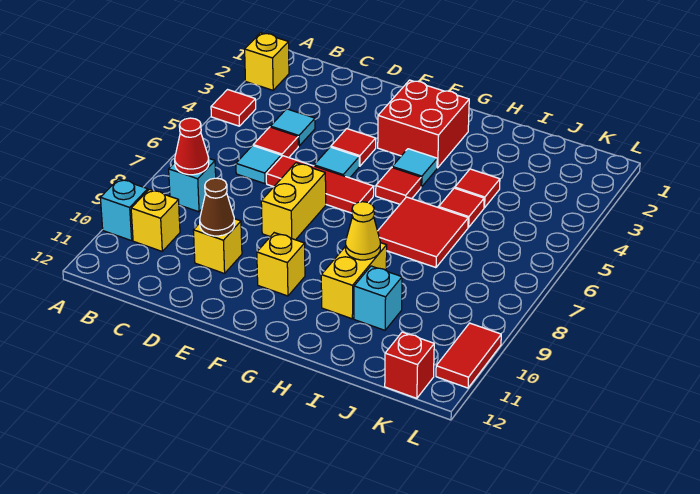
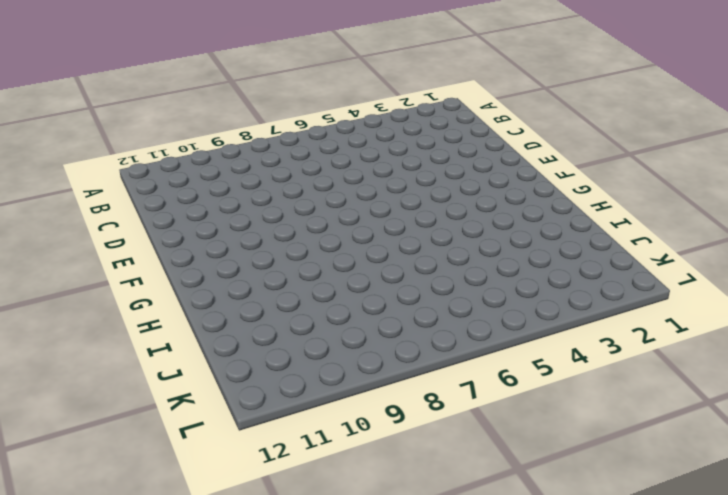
none -> yellow brick A2 level 1
none -> red tile A4 level 1
none -> cyan brick A10 level 1

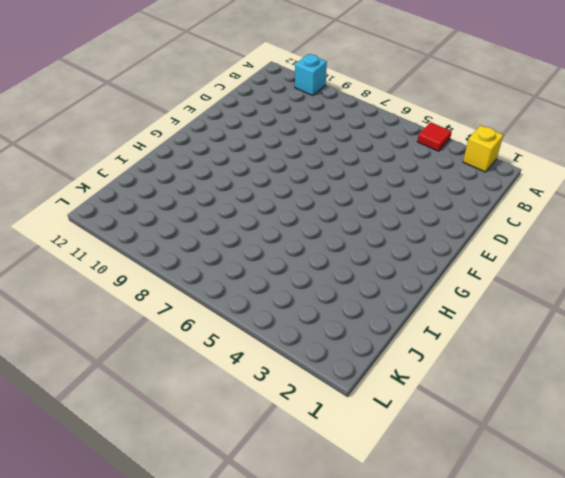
none -> cyan brick B8 level 1
none -> yellow brick B10 level 1
none -> cyan tile C4 level 1

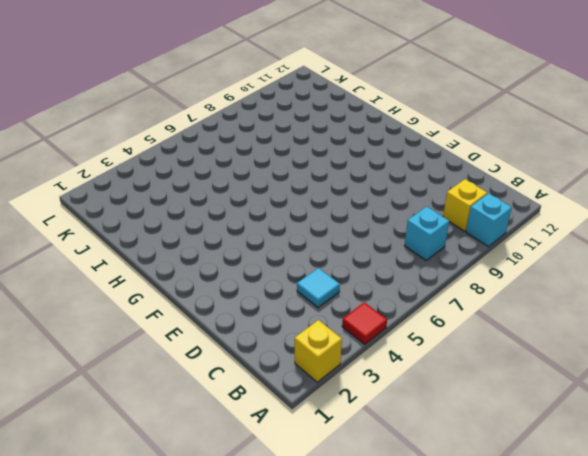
none -> red tile C5 level 1
none -> cyan tile C6 level 1
none -> red tile D6:F6 level 1

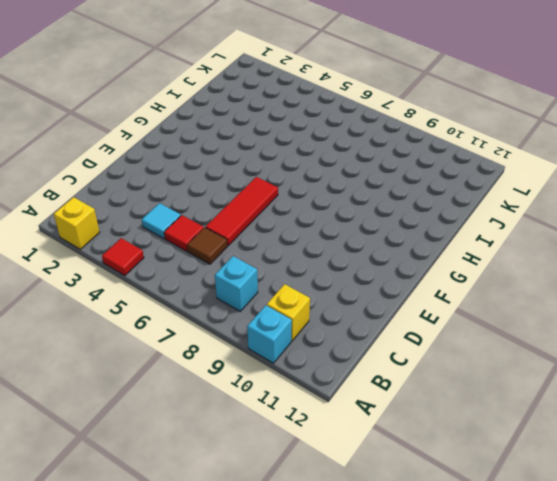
brown tile C6 level 1 -> cyan tile C6 level 1
none -> yellow brick D10 level 1
none -> red tile E4 level 1
none -> cyan tile E5 level 1

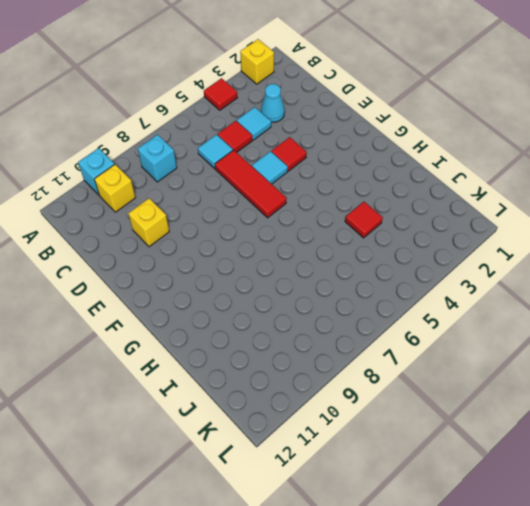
cyan cone C3 level 1 -> none
none -> yellow brick E7:E8 level 1
none -> red brick F2:G3 level 1
none -> yellow brick F10 level 1

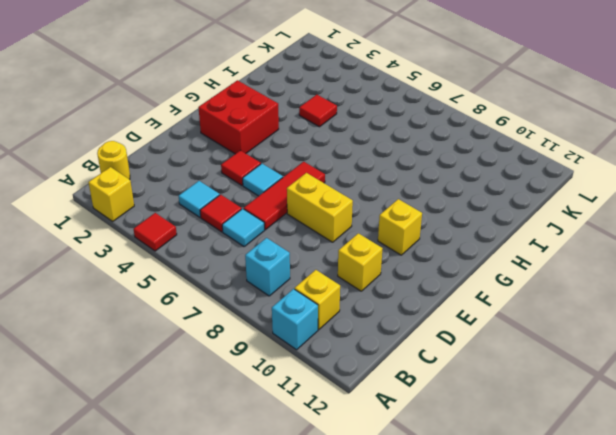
yellow round brick B1 level 1 -> none
none -> cyan tile G4 level 1
none -> red tile G5 level 1
none -> red tile H6:I7 level 1

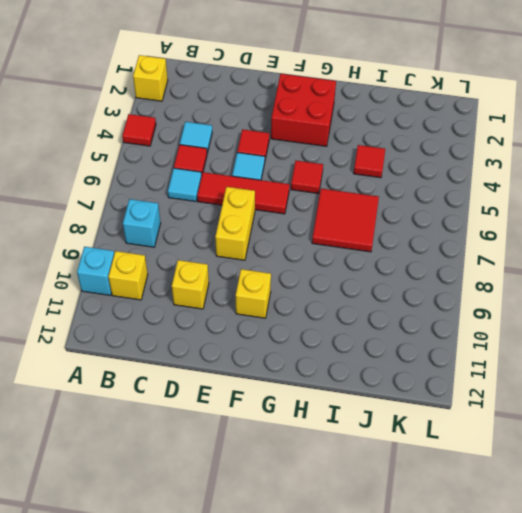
none -> cyan tile G4 level 1
none -> yellow brick H9:H10 level 1
none -> red tile I5 level 1

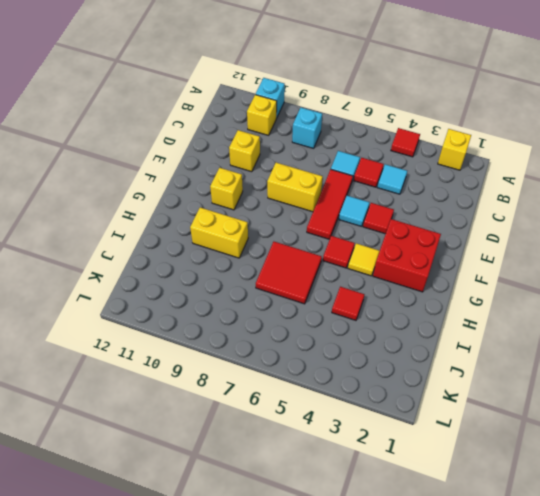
yellow tile G4 level 1 -> cyan tile G4 level 1
none -> red tile I5 level 1
none -> cyan brick I10 level 1
none -> red brick K12 level 1

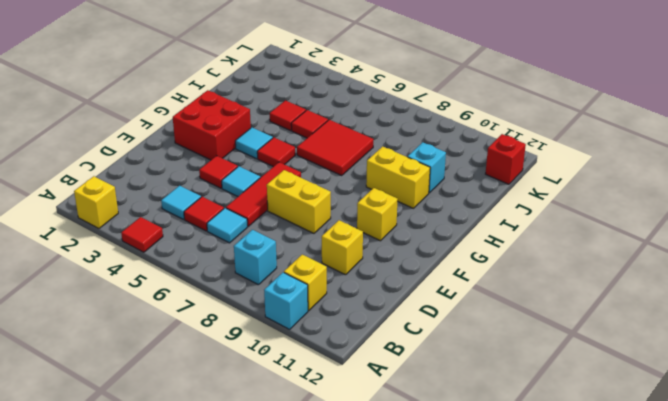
none -> red tile L10:L11 level 1
none -> red cone B8 level 2
none -> brown cone D10 level 2

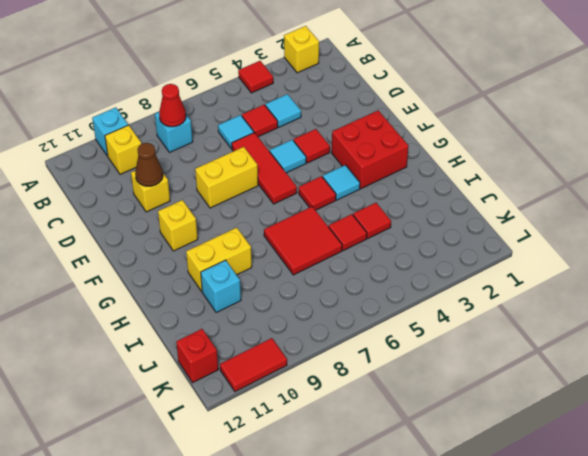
none -> yellow cone H9 level 2

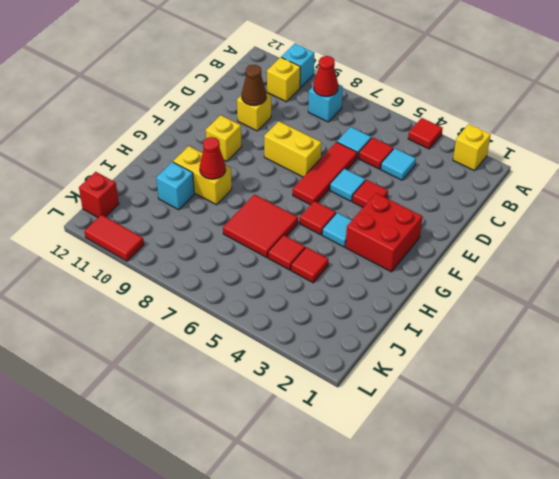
red cone H9 level 2 -> yellow cone H9 level 2

